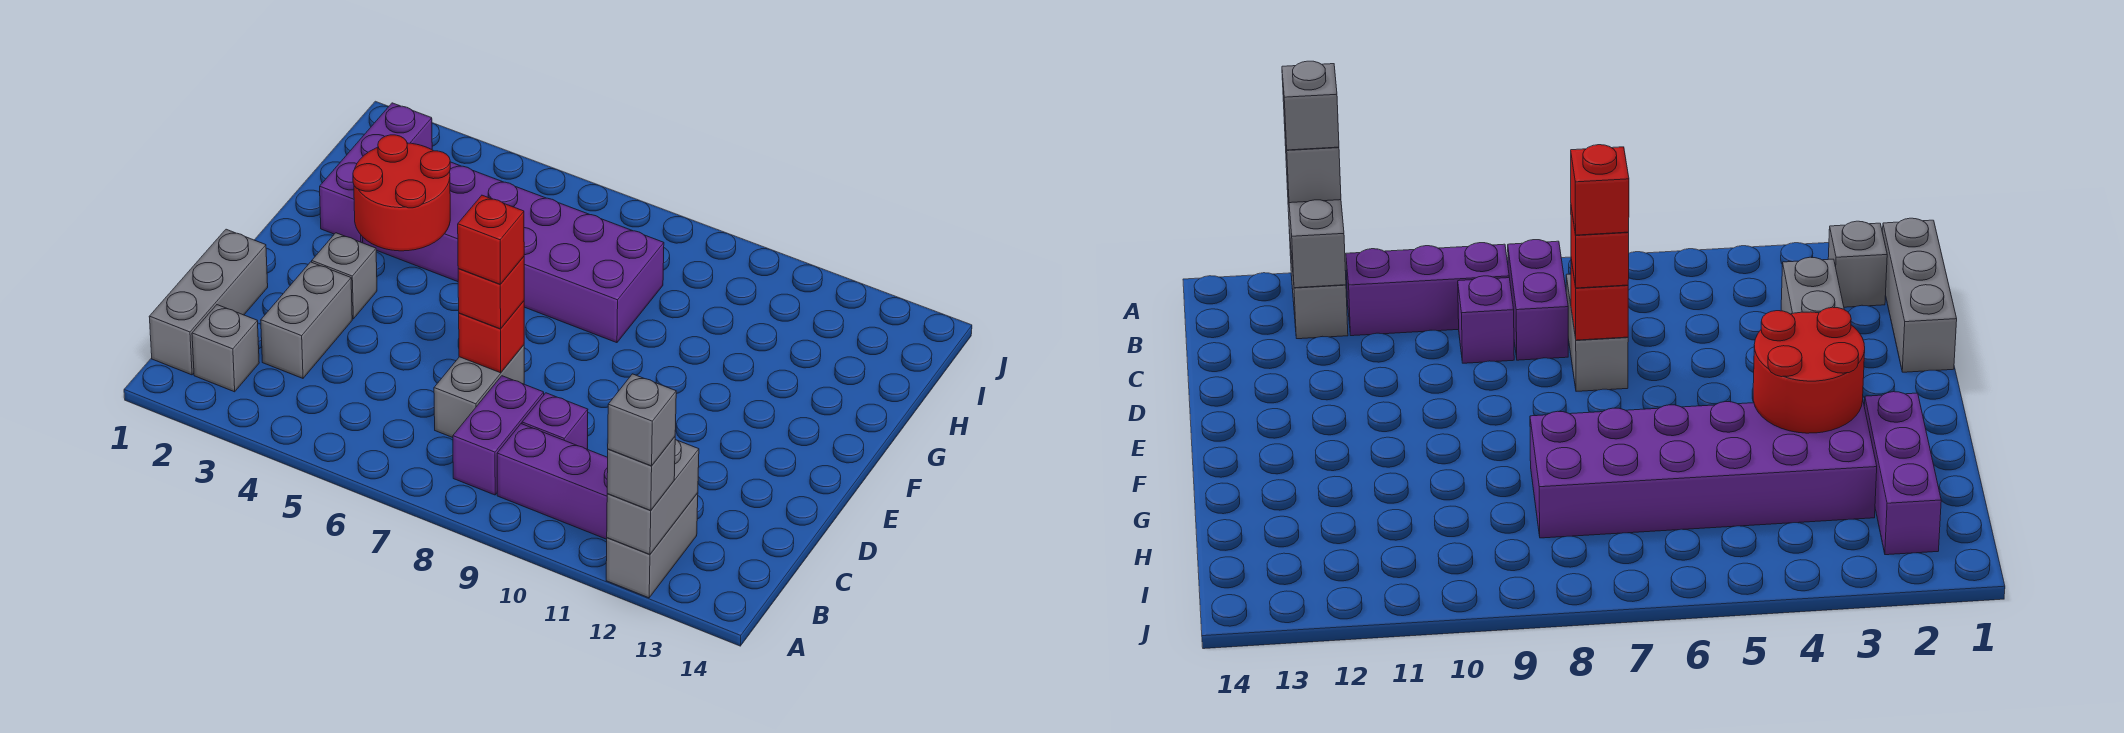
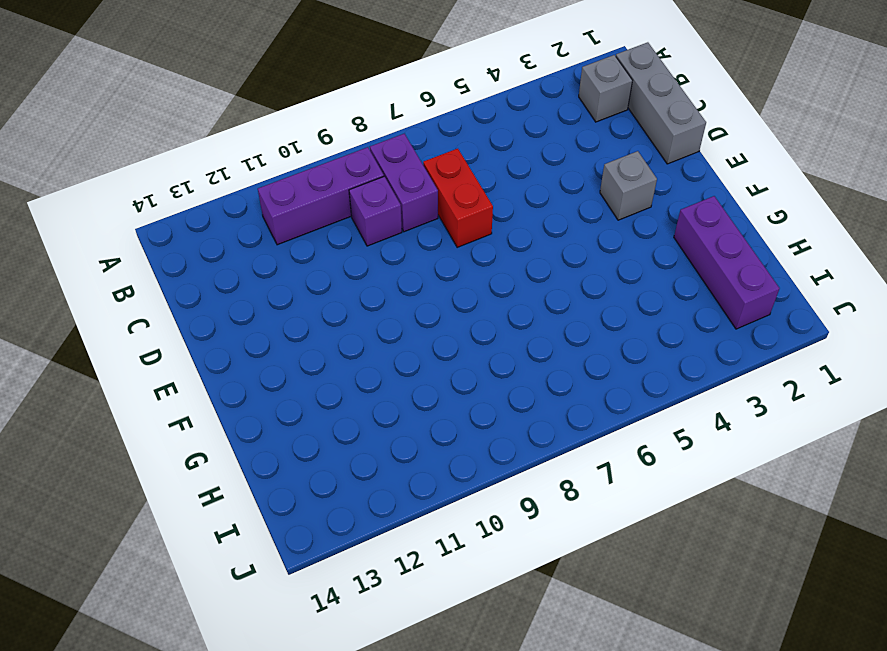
red brick C7:D7 level 1 -> grey brick C7:D7 level 1
none -> grey brick A12:B12 level 1
none -> grey brick C3:D3 level 1
none -> purple brick G3:H8 level 1

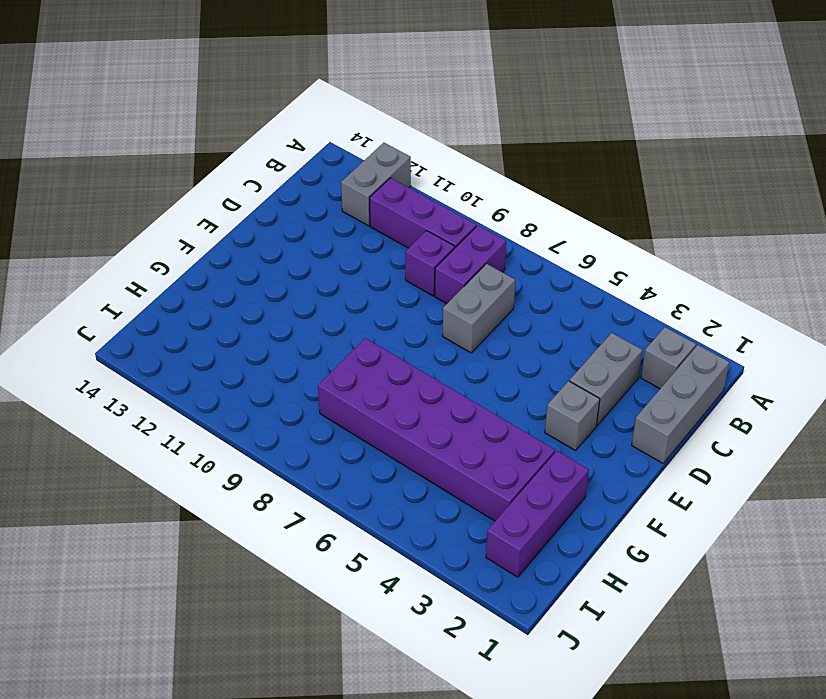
none -> grey brick A12:B12 level 2
none -> red brick D7 level 2
none -> red round brick F3:G4 level 2

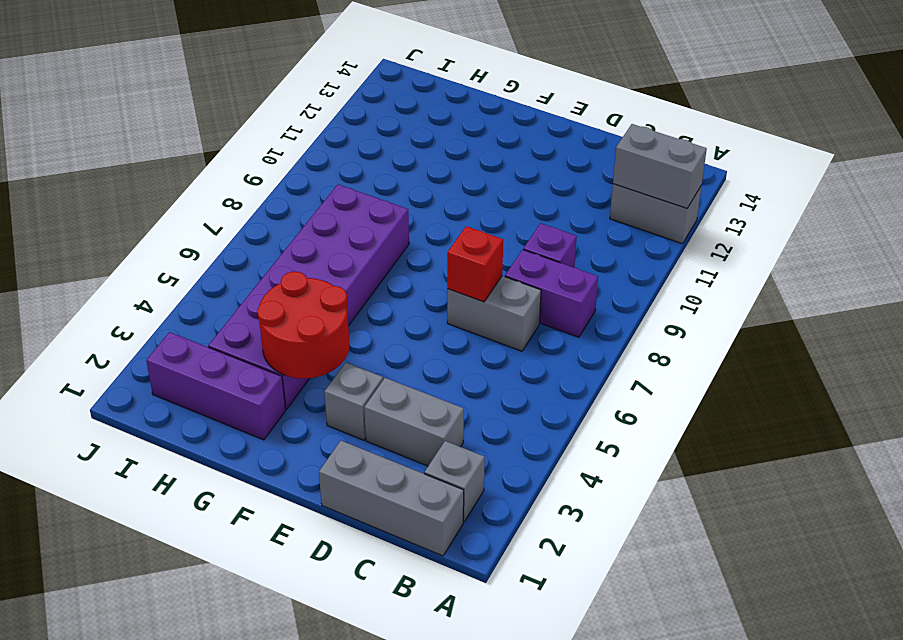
none -> purple brick B9:B11 level 1
none -> grey brick A12 level 3
none -> red brick D7 level 3

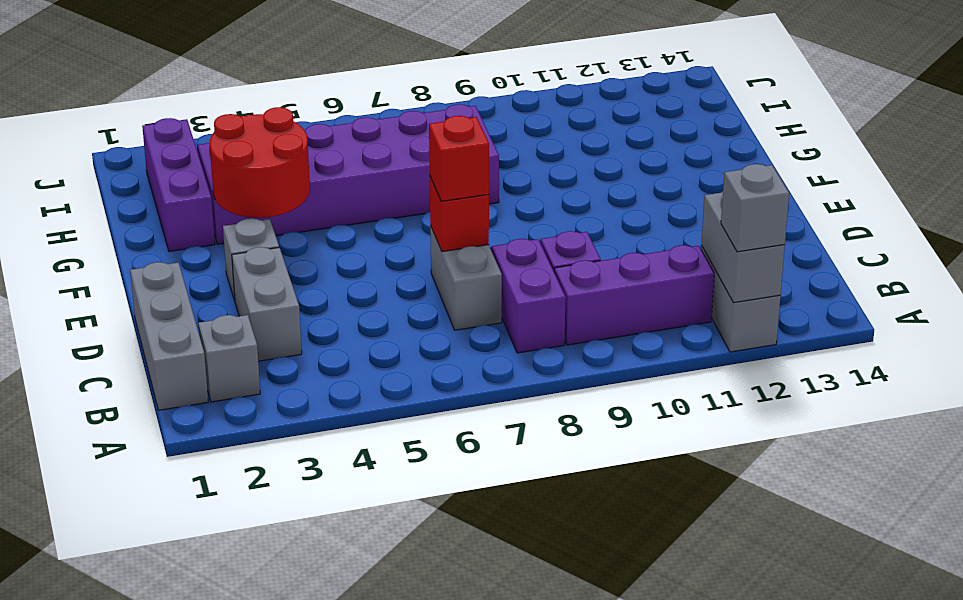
none -> grey brick A12 level 4
none -> red brick D7 level 4

